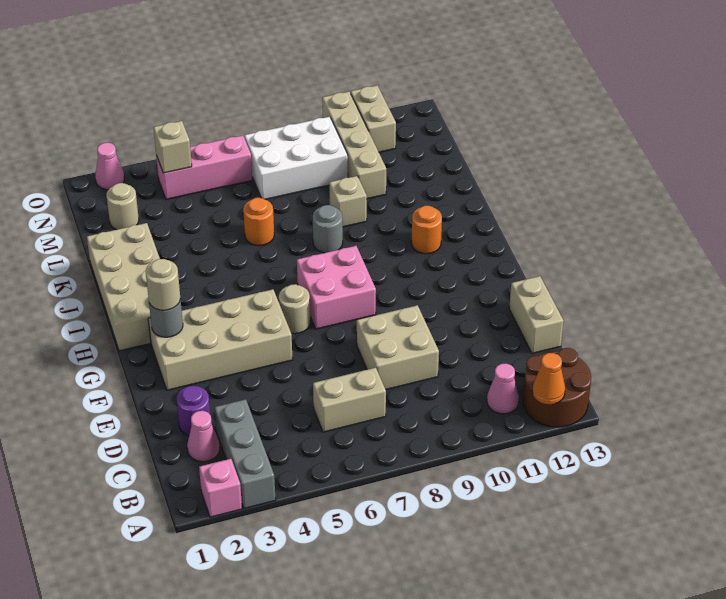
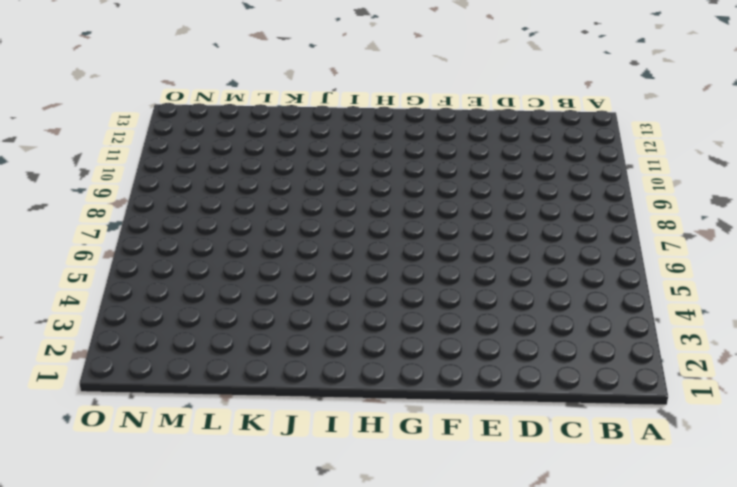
none -> pink brick A2 level 1
none -> grey brick A3:C3 level 1
none -> brown round brick A12:B13 level 1

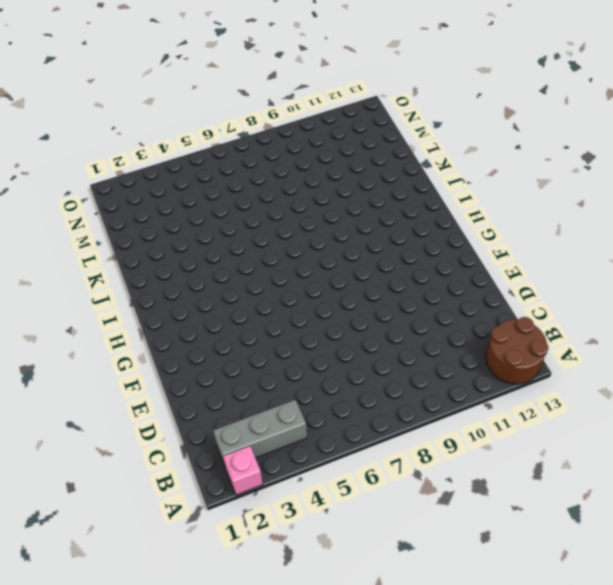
grey brick B2:B4 level 1 -> grey brick A3:C3 level 1
none -> pink cone B11 level 1
none -> pink cone C2 level 1
none -> tan brick C6:C7 level 1

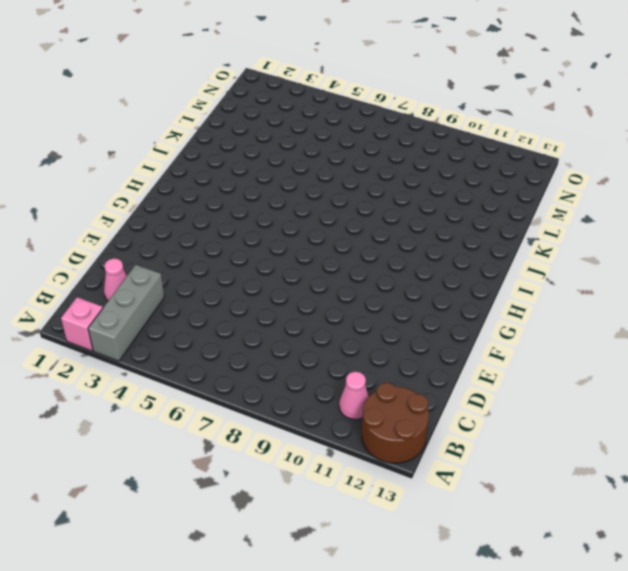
none -> tan brick C6:C7 level 1
none -> purple round brick D2 level 1
none -> tan brick D8:E9 level 1

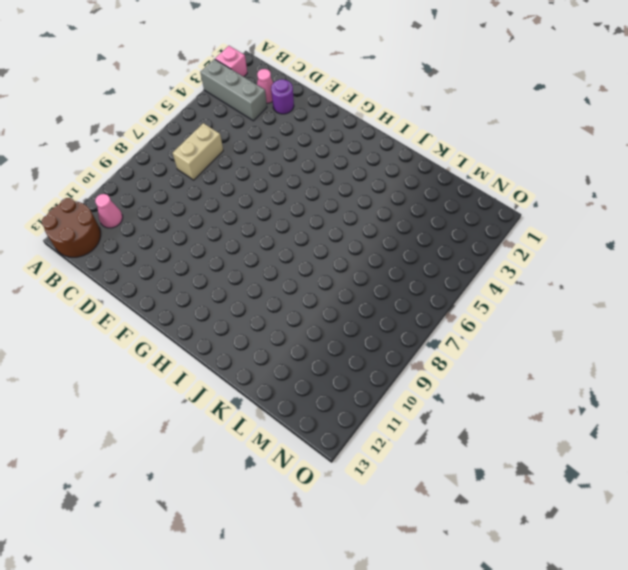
none -> tan brick D8:E9 level 1
none -> tan brick D13:E13 level 1
none -> tan brick F2:G5 level 1

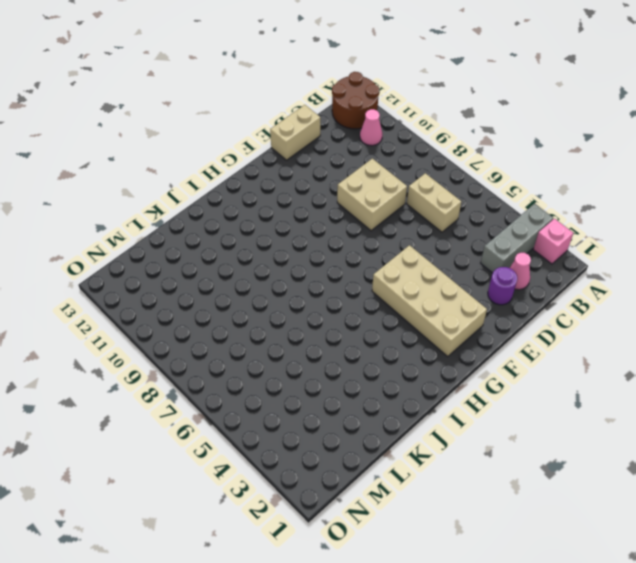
none -> tan round brick G6 level 1
none -> pink brick G7:H8 level 1
none -> tan brick H1:K2 level 1

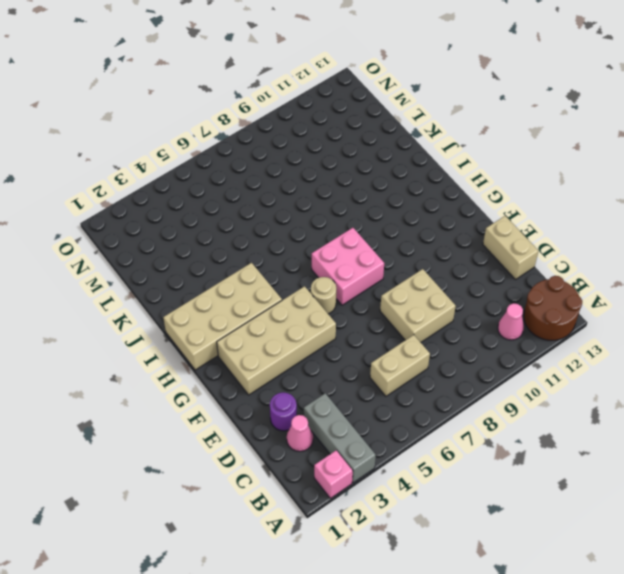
tan brick H1:I4 level 1 -> tan brick H1:K2 level 1
none -> orange round brick I11 level 1
none -> grey round brick J8 level 1
none -> orange round brick K6 level 1

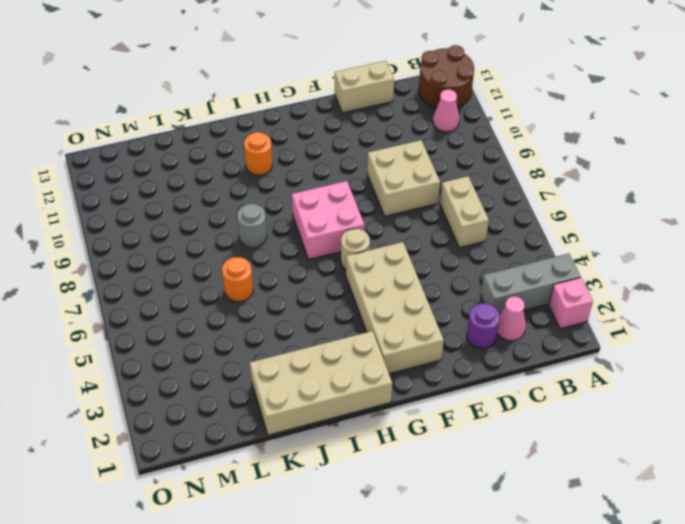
none -> tan brick K9 level 1
none -> tan brick L10:O10 level 1
none -> tan round brick M2 level 1

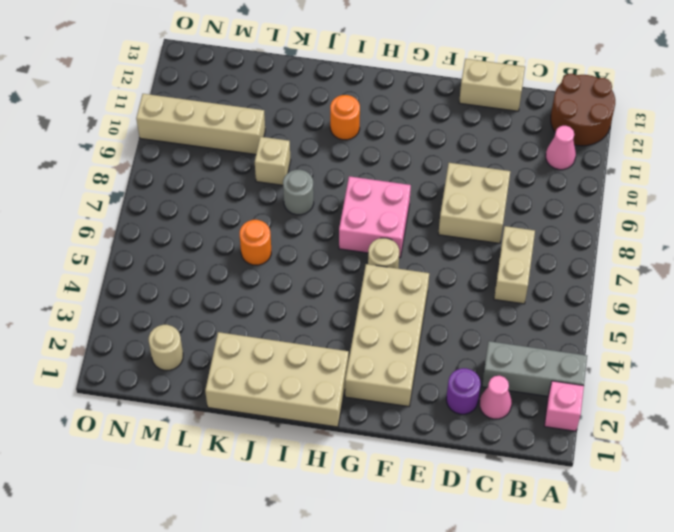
none -> white brick M7:N9 level 1
none -> pink brick N4:N6 level 1
none -> tan brick N11:O11 level 1

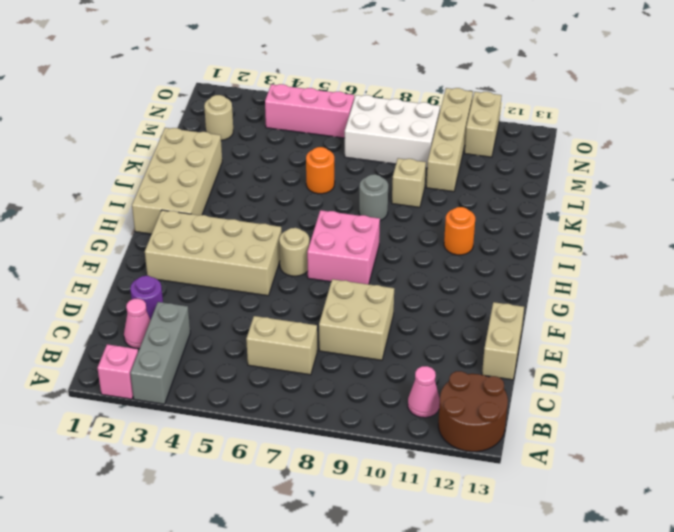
none -> pink cone O2 level 1
none -> orange cone A12 level 2
none -> grey round brick G2 level 2

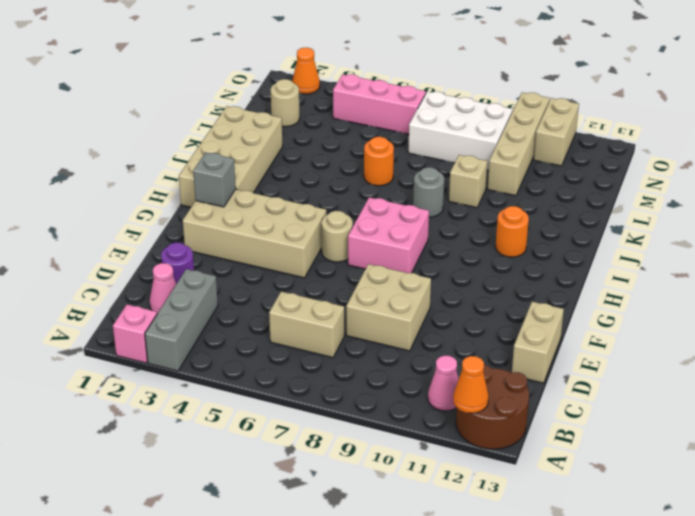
grey brick G2 level 2 -> grey round brick G2 level 2
orange cone O2 level 1 -> pink cone O2 level 1
none -> tan brick N4 level 2
none -> tan round brick G2 level 3

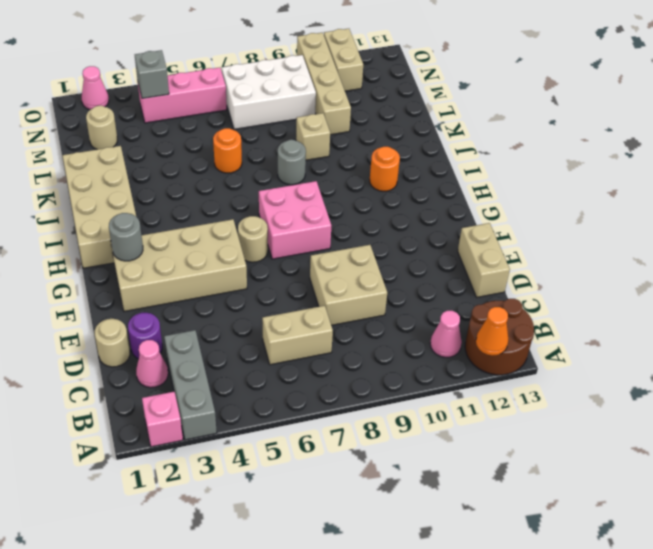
tan round brick D1 level 1 -> tan round brick G2 level 3
grey brick N4 level 2 -> tan brick N4 level 2

